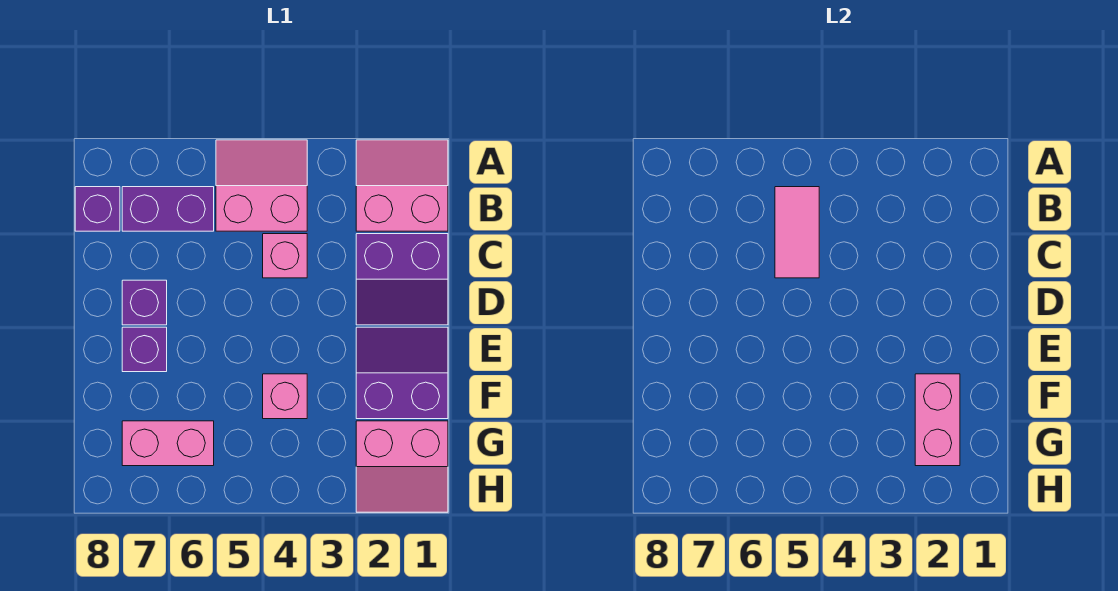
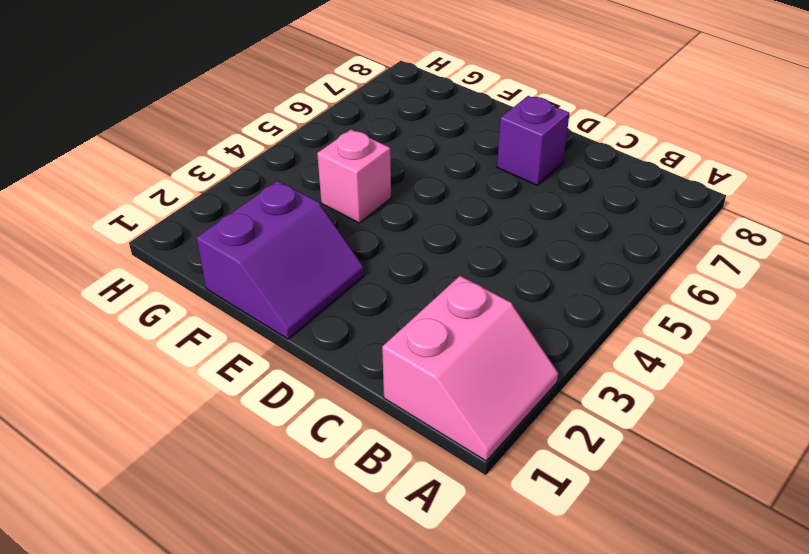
none -> pink slope A4:B5 level 1 top B
none -> purple brick B6:B7 level 1
none -> purple brick B8 level 1

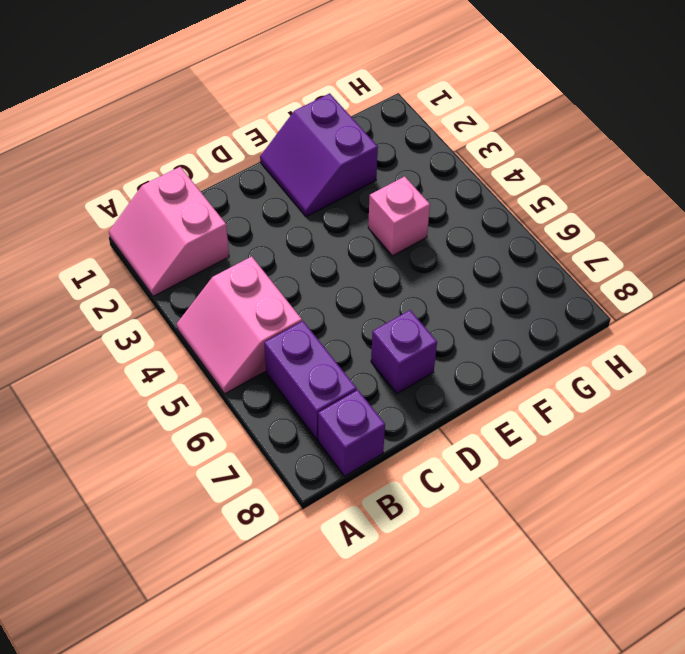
none -> purple slope C1:D2 level 1 top C
none -> pink brick C4 level 1
none -> purple brick E7 level 1

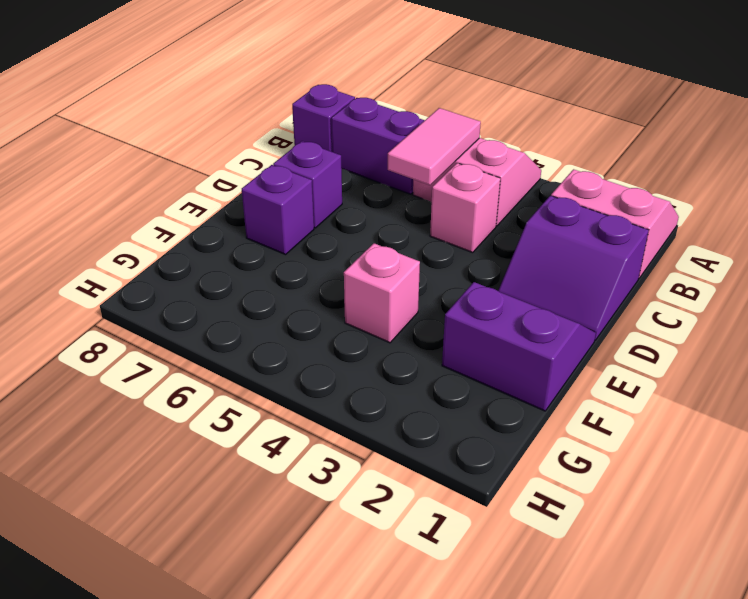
none -> pink slope G1:H2 level 1 top G
none -> pink brick G6:G7 level 1
none -> pink brick F2:G2 level 2

